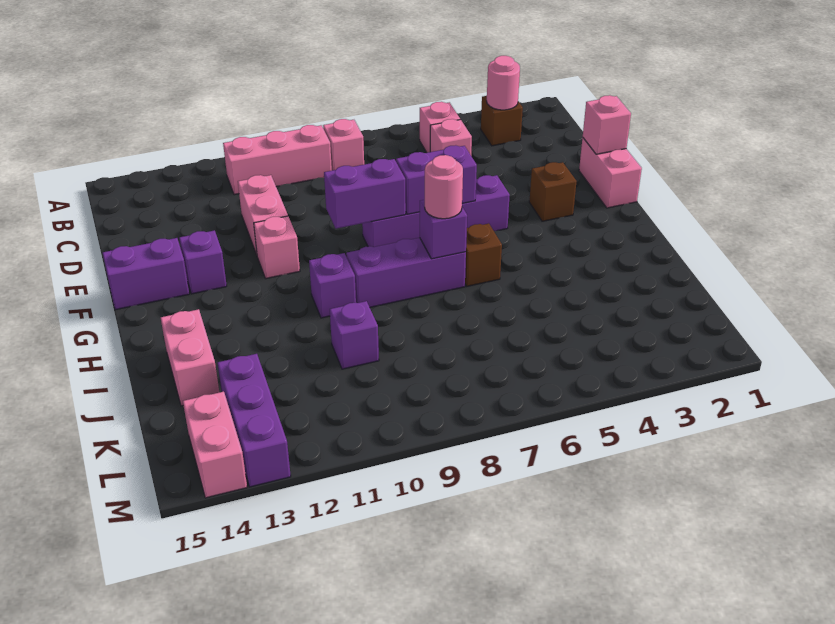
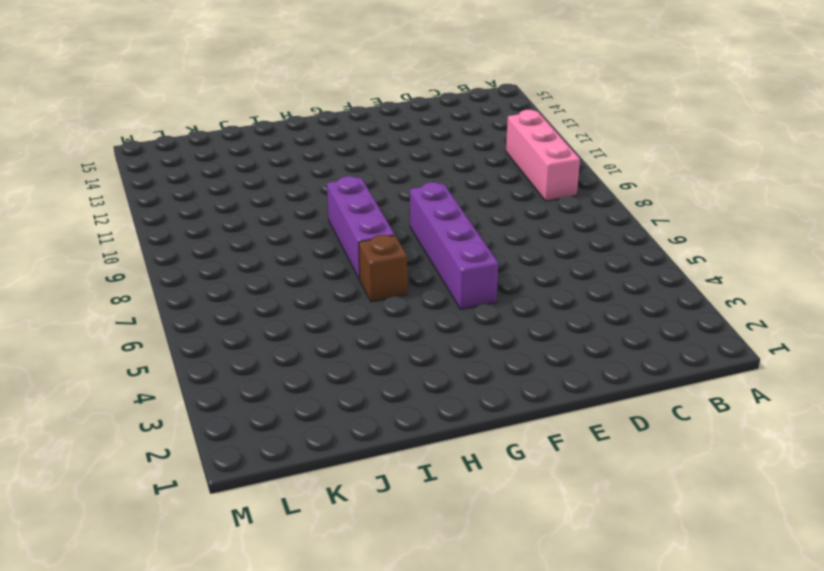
none -> brown brick B3 level 1
none -> pink brick B5 level 1
none -> pink brick B8 level 1

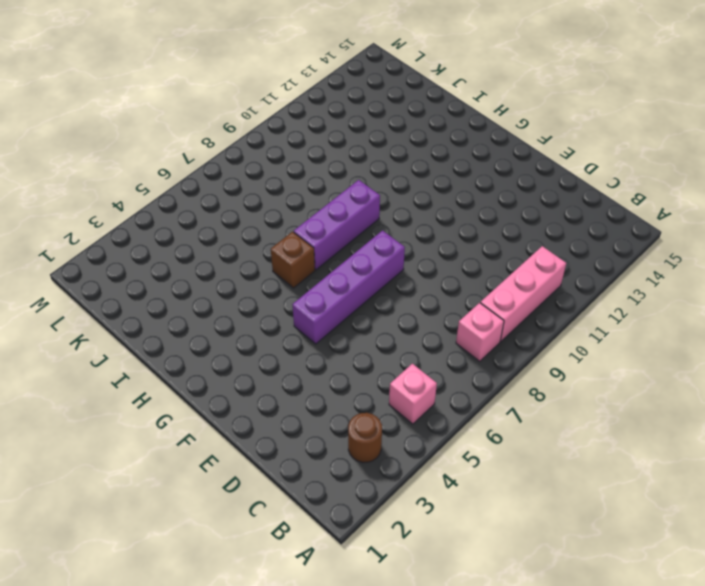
brown round brick B3 level 1 -> brown brick B3 level 1
none -> pink brick C5 level 1
none -> pink brick D11:E11 level 1
none -> pink brick E1:F1 level 1

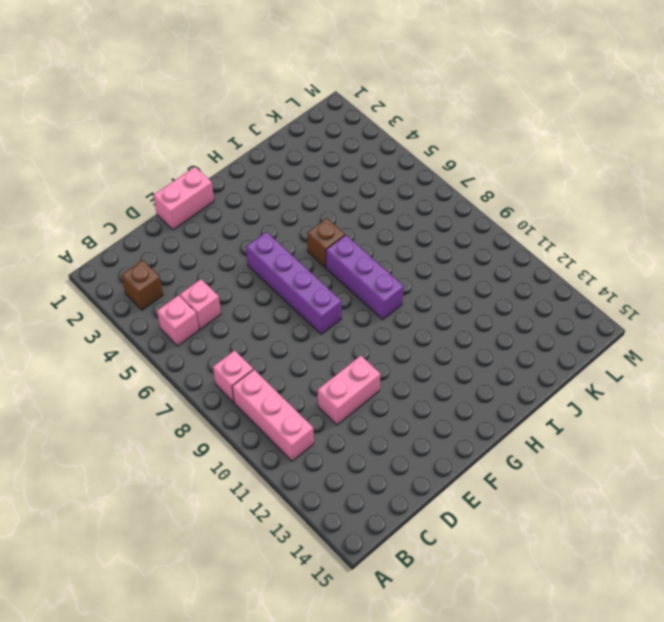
none -> brown brick F3 level 1
none -> pink brick F11 level 1
none -> purple brick F13 level 1

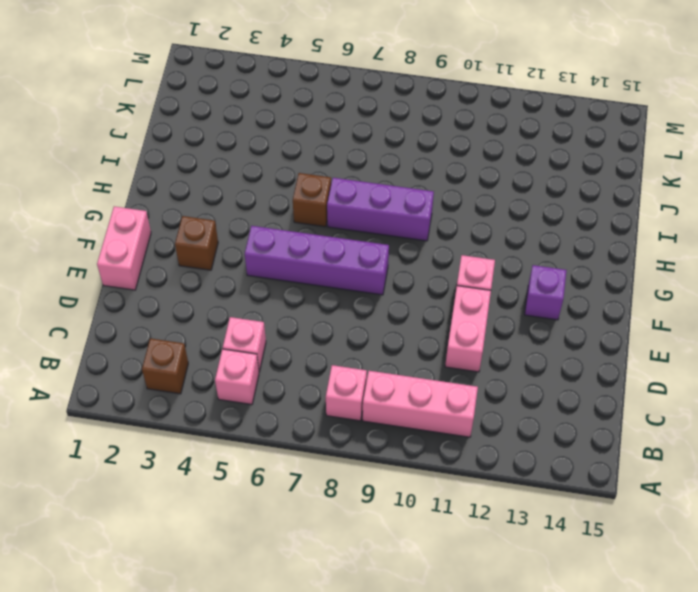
none -> purple brick F14:F15 level 1
none -> purple brick H10 level 1
none -> pink brick I14:J14 level 1

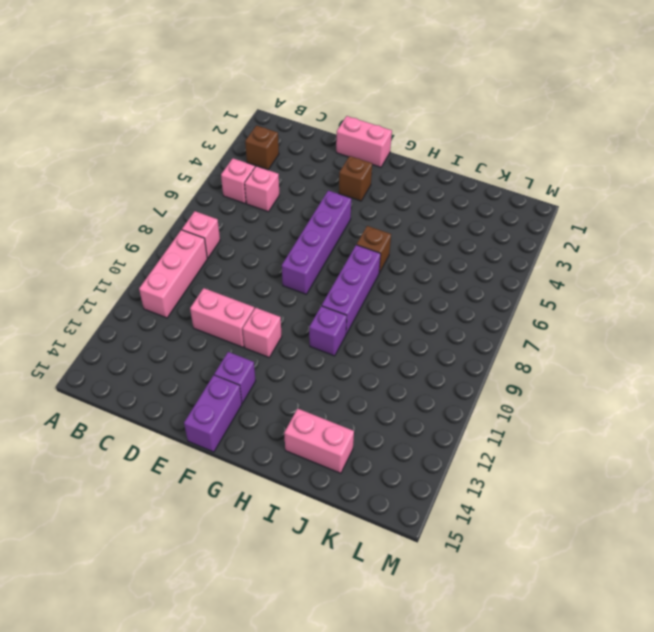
none -> purple brick J10 level 1
none -> purple brick K13:M13 level 1
none -> pink brick L14:M14 level 1

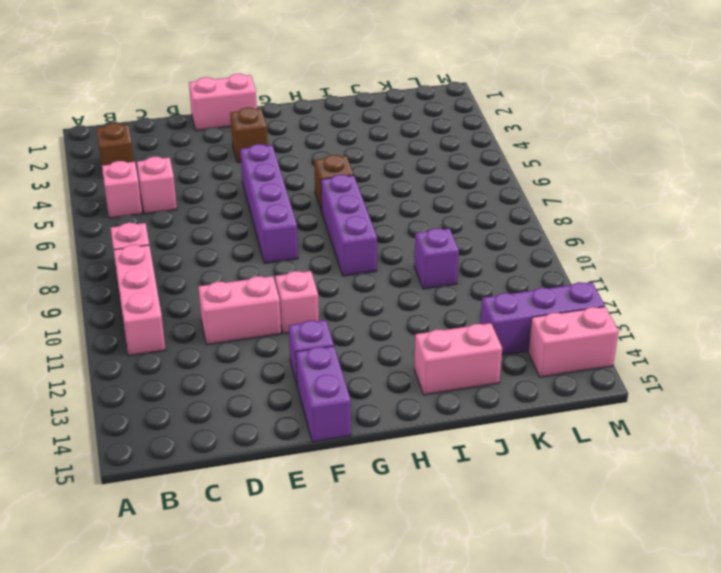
none -> purple brick H10 level 1
none -> pink round brick B3 level 2
none -> pink brick E1 level 2

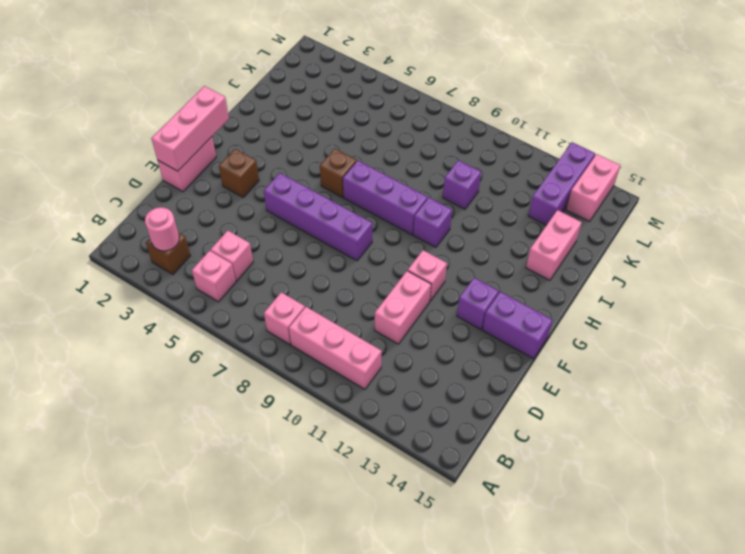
pink brick E1:G1 level 2 -> pink brick E1 level 2
none -> purple brick F6:F7 level 2
none -> purple brick F8:F9 level 2
none -> purple brick H7 level 2

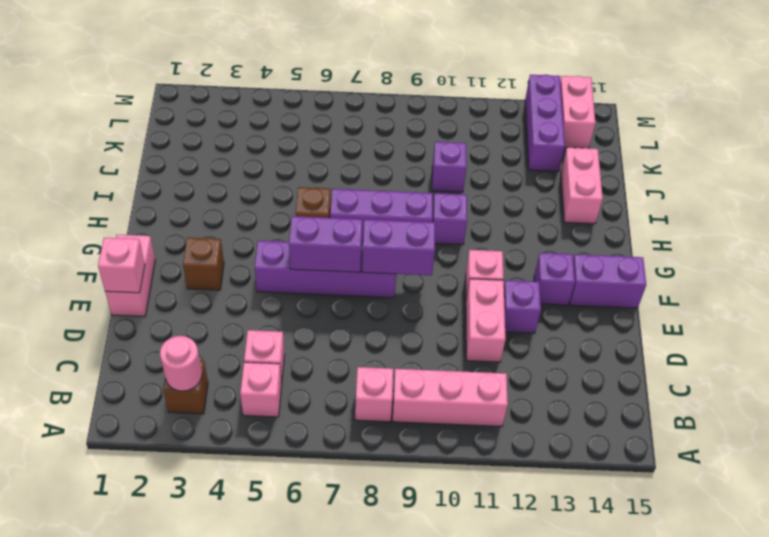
purple brick E12 level 1 -> purple brick H7 level 2
none -> pink round brick H7 level 3

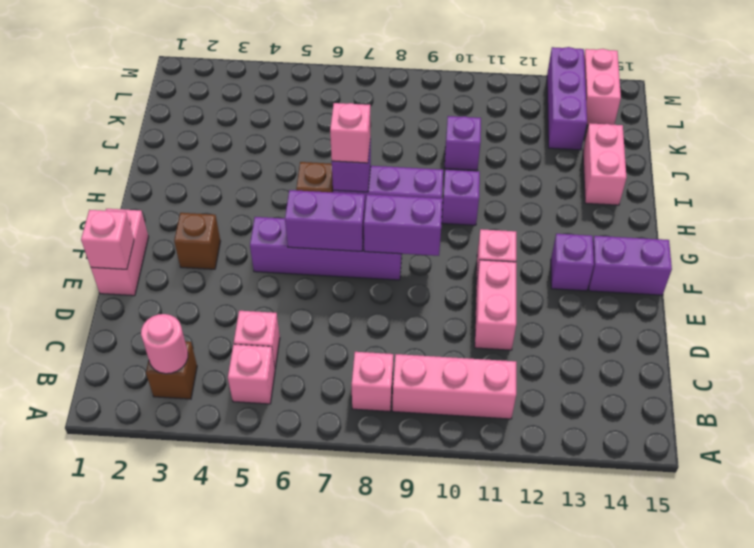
pink brick H7 level 3 -> pink round brick H7 level 3

